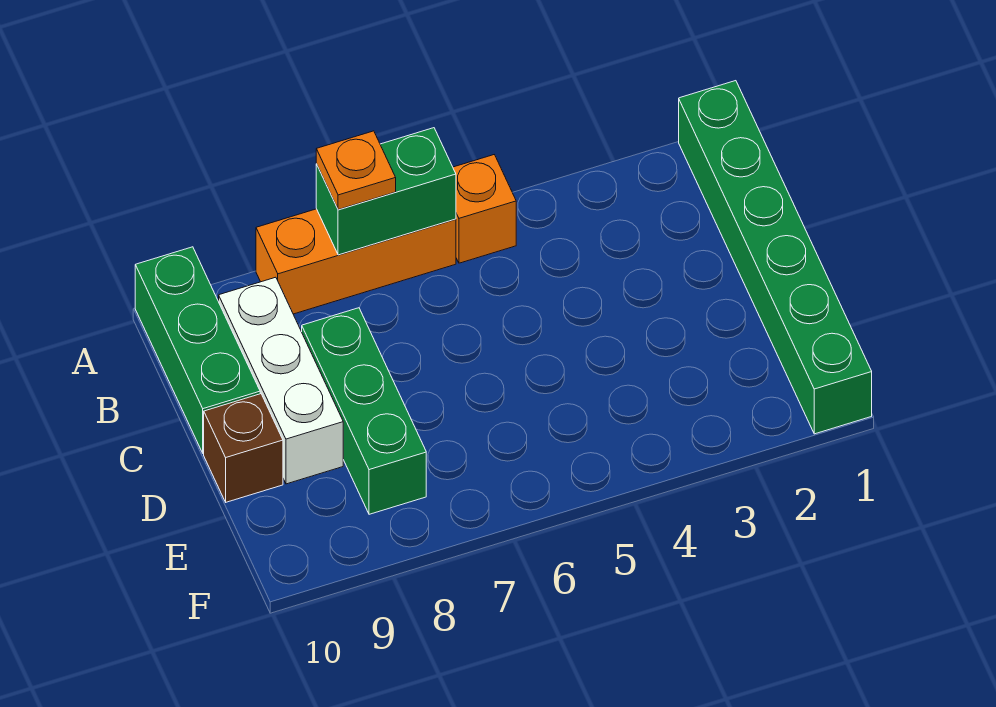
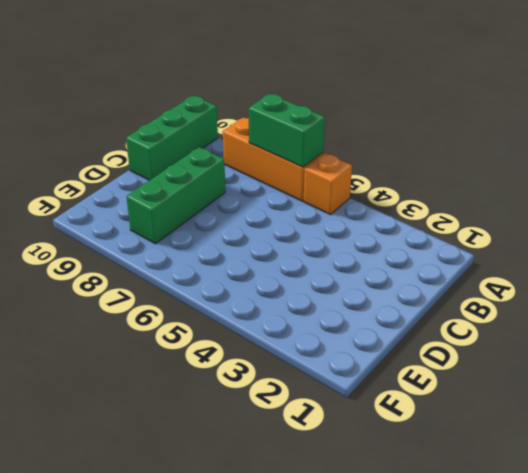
none -> green brick A1:F1 level 1
none -> white brick B9:D9 level 1

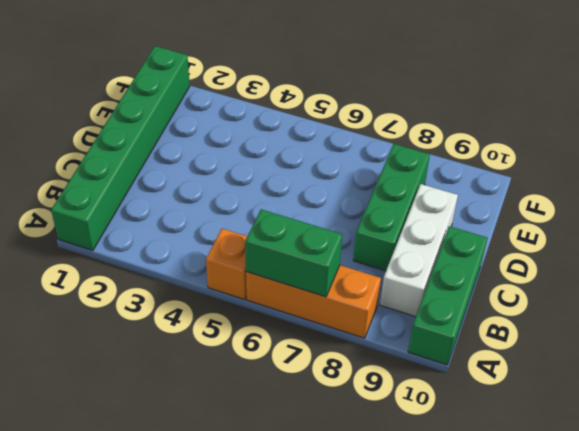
none -> brown brick D10 level 1
none -> orange plate A7 level 3

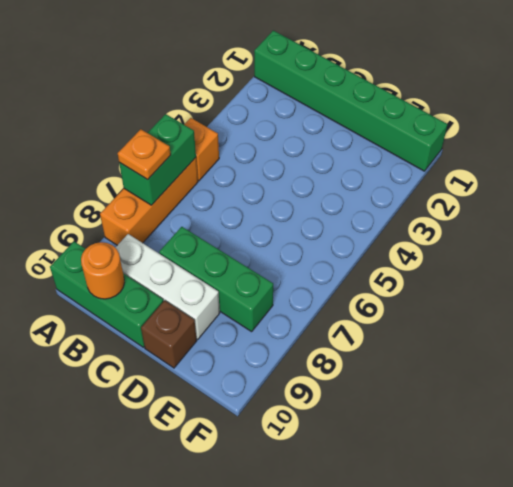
orange round brick B10 level 2 -> none

